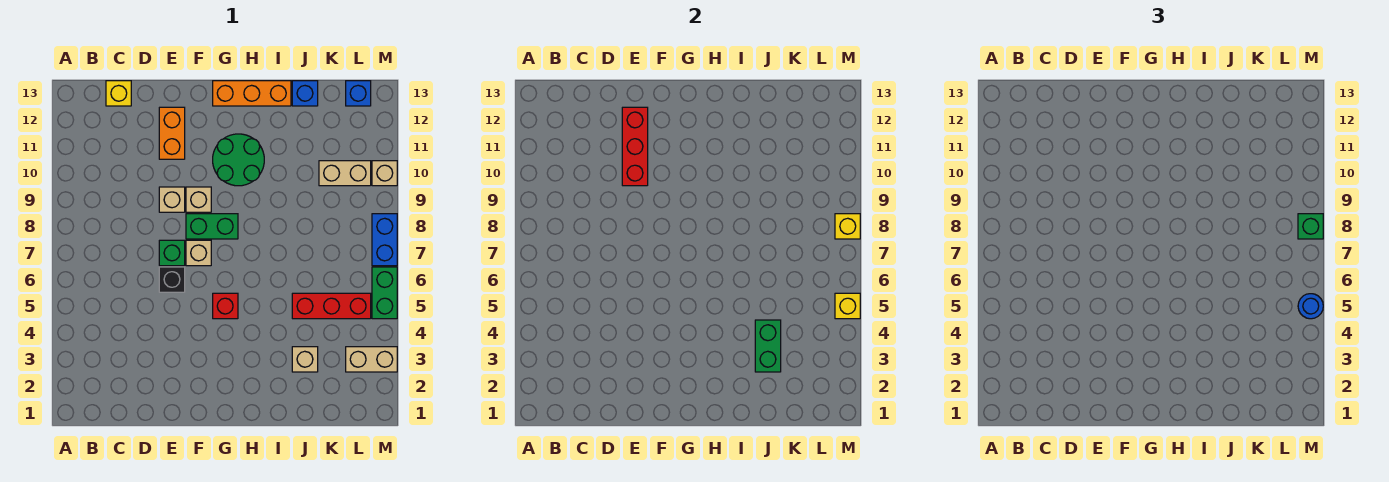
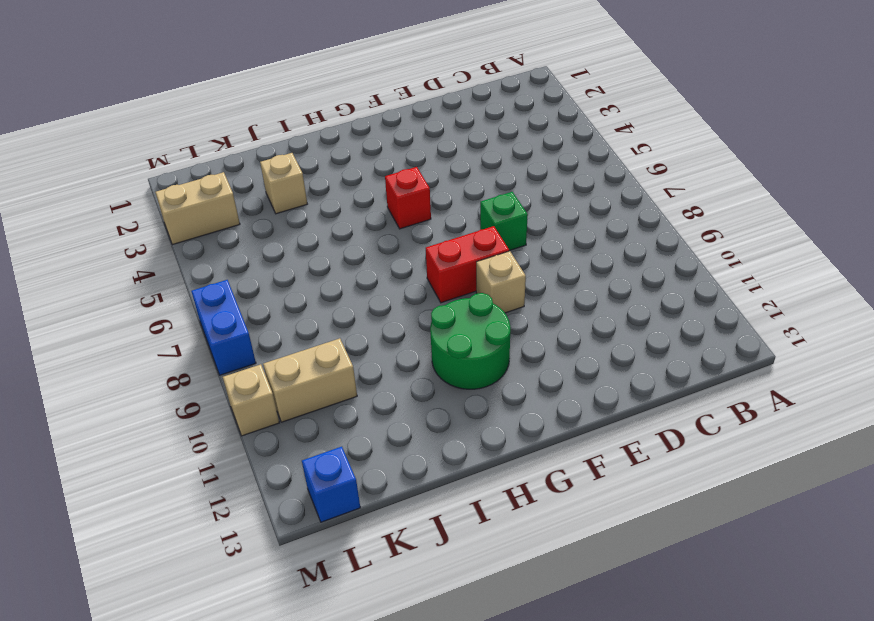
red brick F8:G8 level 1 -> green brick F8:G8 level 1
none -> yellow brick C13 level 1
none -> black brick E6 level 1
none -> tan brick E9 level 1

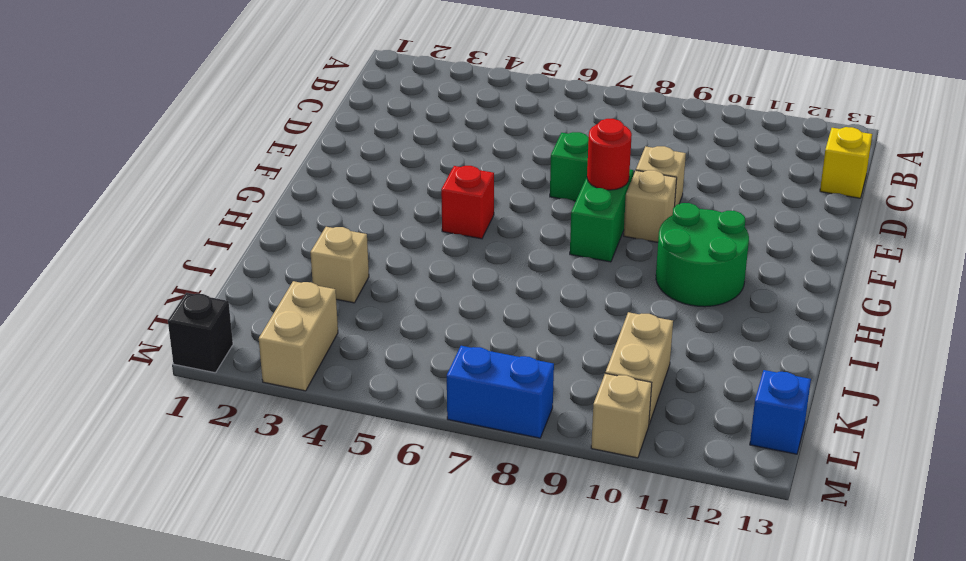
red round brick F8 level 2 -> none
black brick M1 level 1 -> black brick E6 level 1
none -> orange brick E11:E12 level 1
none -> tan brick F7 level 1
none -> orange brick G13:I13 level 1

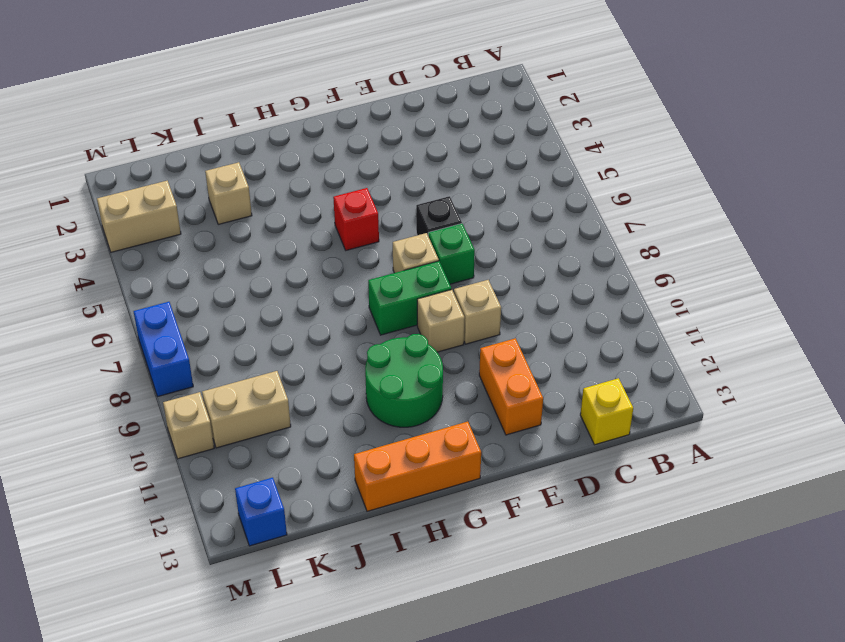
none -> red brick J5:L5 level 1
none -> blue brick J13 level 1
none -> green brick M5:M6 level 1

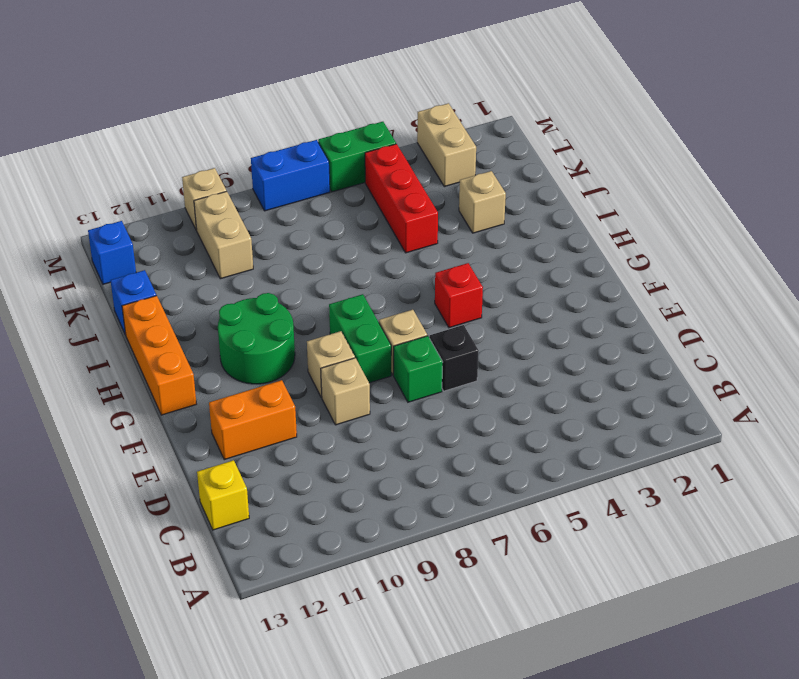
none -> red brick E10:E12 level 2
none -> green brick J3:J4 level 2
none -> yellow brick M5 level 2

